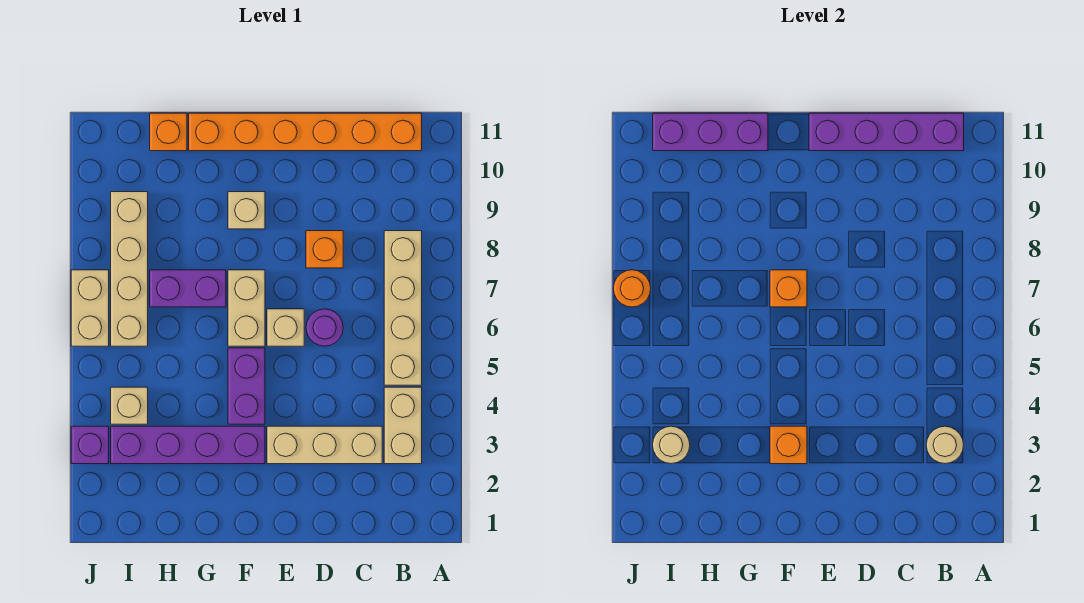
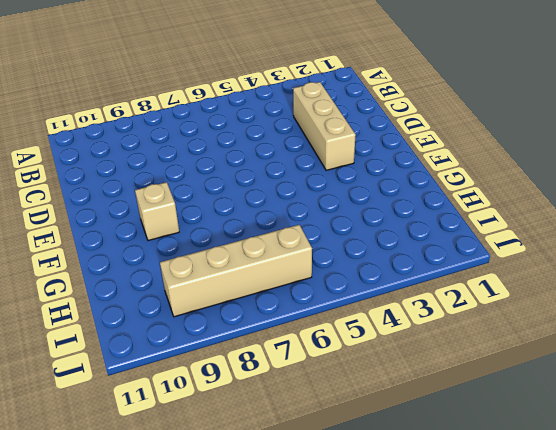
none -> tan brick B3:B4 level 1
none -> tan brick B5:B8 level 1
none -> orange brick B11:G11 level 1

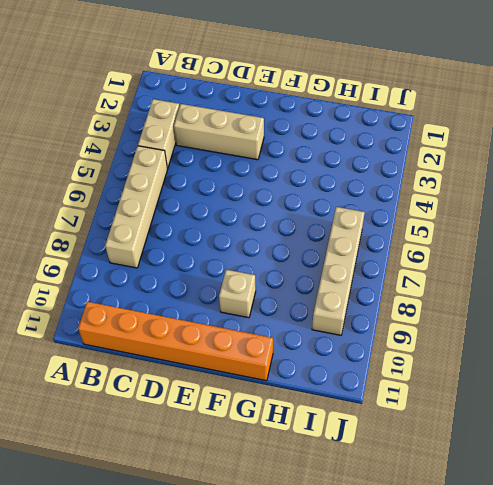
none -> purple round brick D6 level 1
none -> orange brick D8 level 1
none -> tan brick E6 level 1

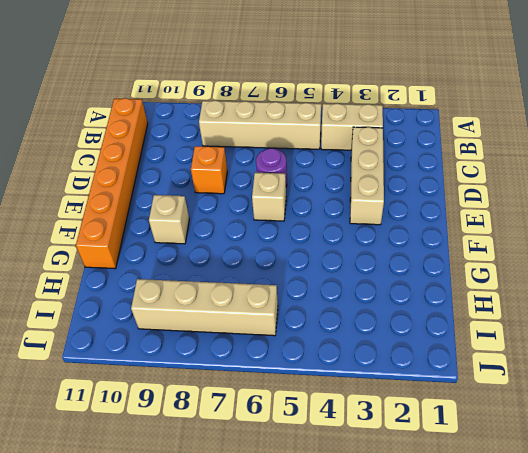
none -> purple brick F3:I3 level 1
none -> purple brick F4:F5 level 1
none -> tan brick F6:F7 level 1

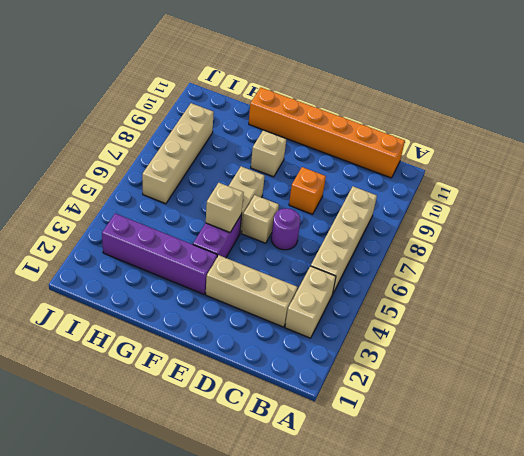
tan brick F5 level 2 -> tan brick I4 level 1
none -> purple brick G7:H7 level 1
none -> orange brick H11 level 1
none -> purple brick J3 level 1

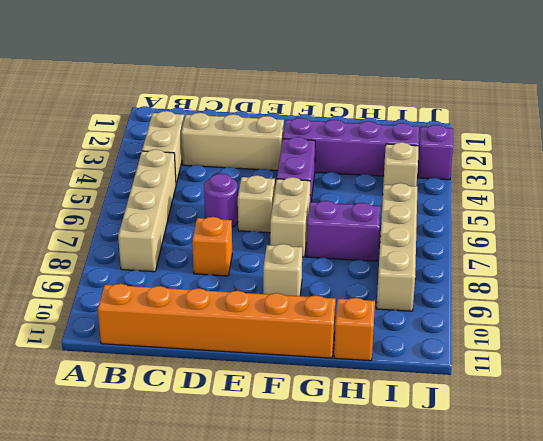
none -> tan brick J6:J7 level 1
none -> tan round brick B3 level 2
none -> purple brick B11:E11 level 2

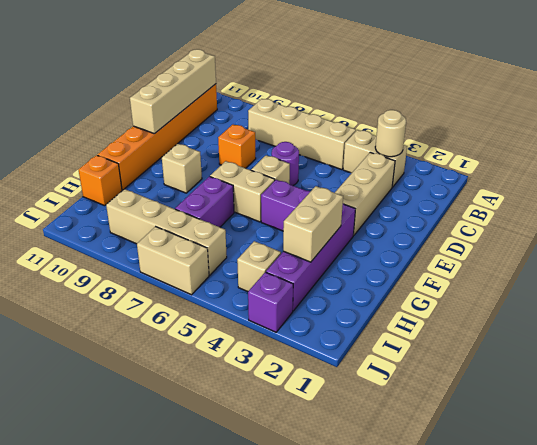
tan brick B11:E11 level 2 -> purple brick B11:E11 level 2
tan brick G3:H3 level 2 -> none
none -> orange brick F3 level 2
none -> orange brick F7 level 2
none -> purple brick G11:I11 level 2

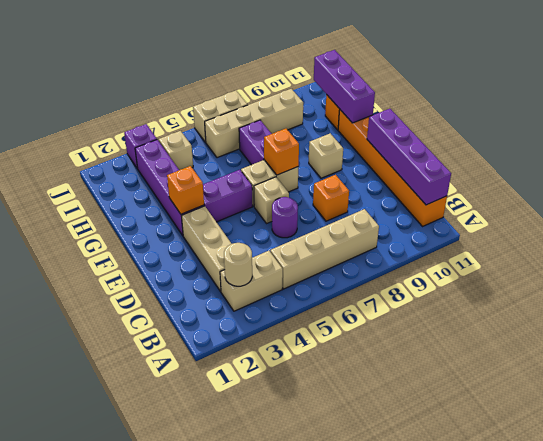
none -> tan round brick I3 level 2
none -> orange round brick J7 level 2

